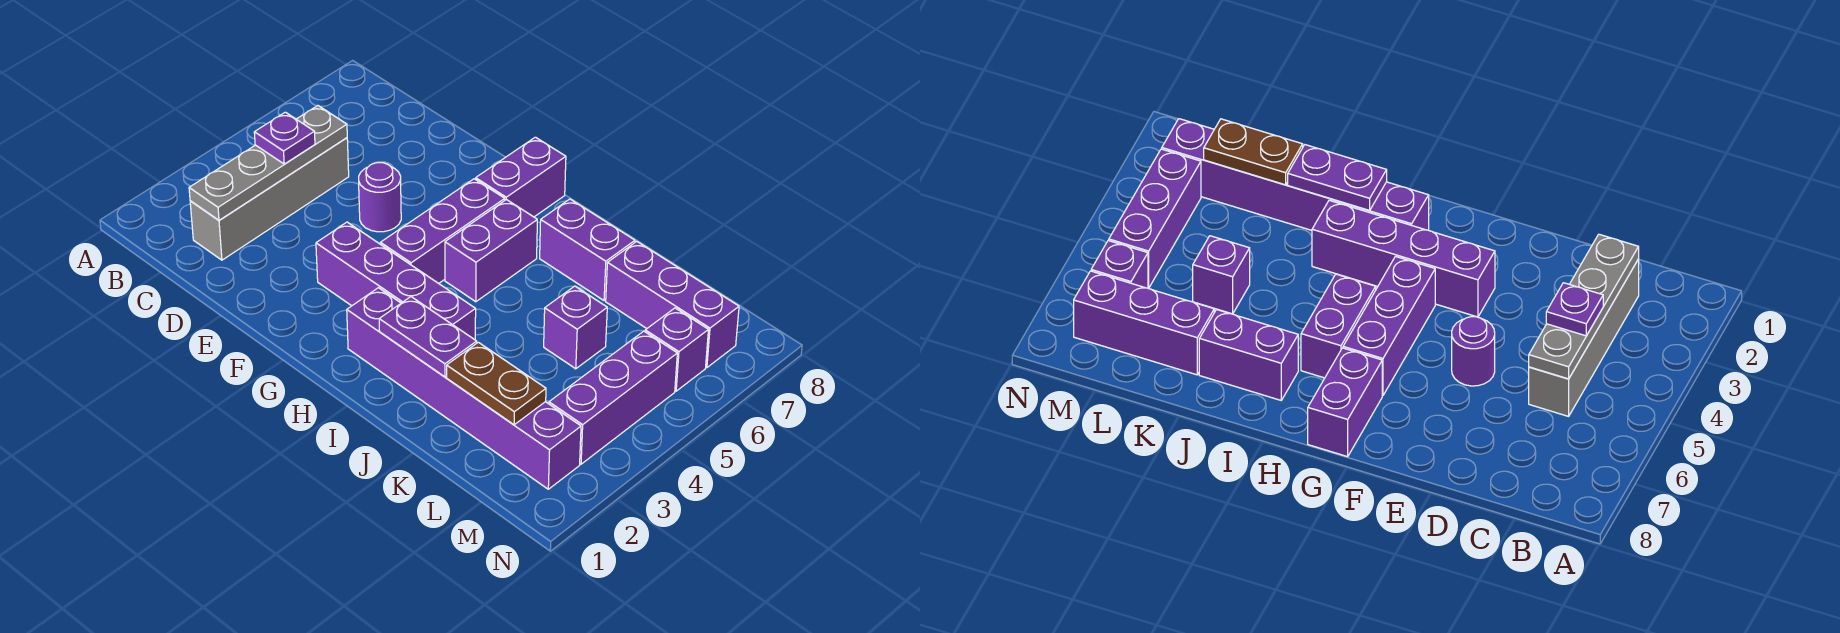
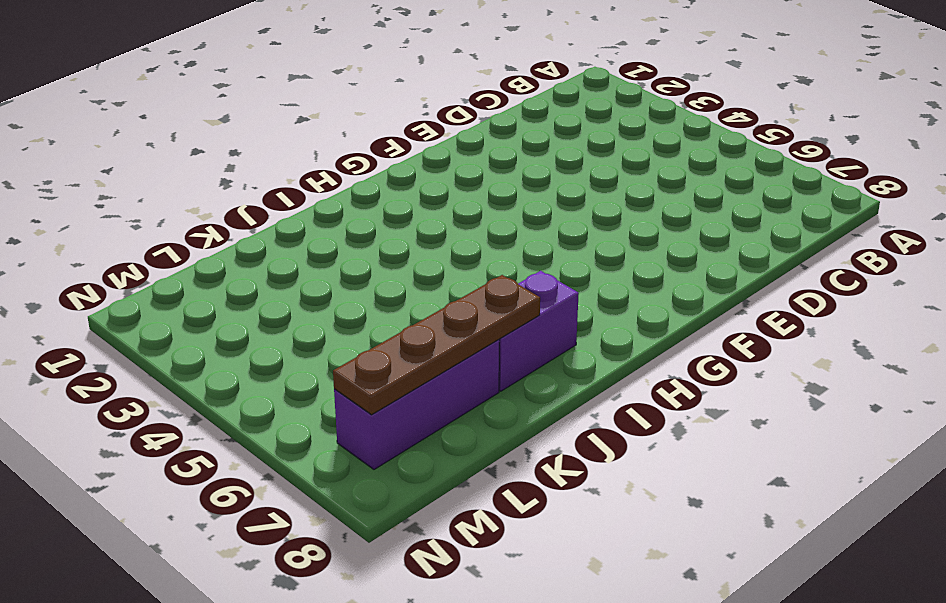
brown plate J7:M7 level 2 -> none
none -> grey brick C2:C5 level 1
none -> purple round brick E5 level 1
none -> purple brick F3:I3 level 1

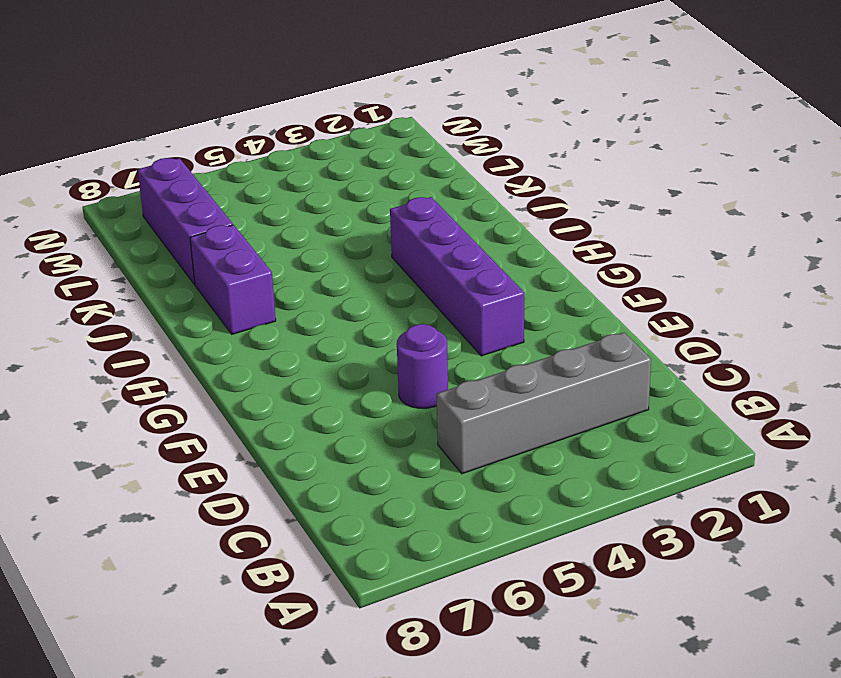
none -> purple brick G4:G6 level 1
none -> purple brick G7:G8 level 1
none -> purple brick H2:M2 level 1

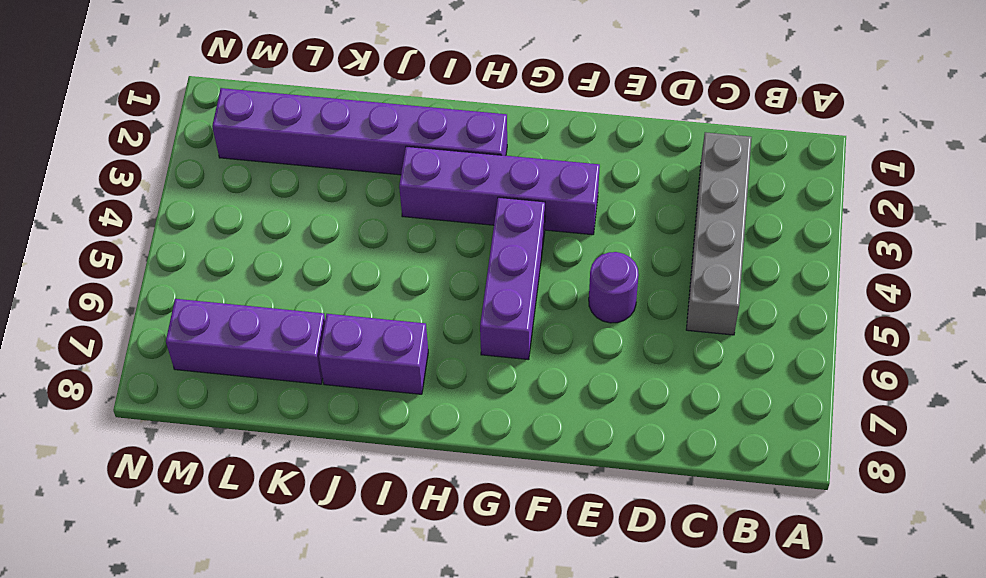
none -> purple brick G7:G8 level 1
none -> purple brick H5:H6 level 1
none -> purple brick K5 level 1

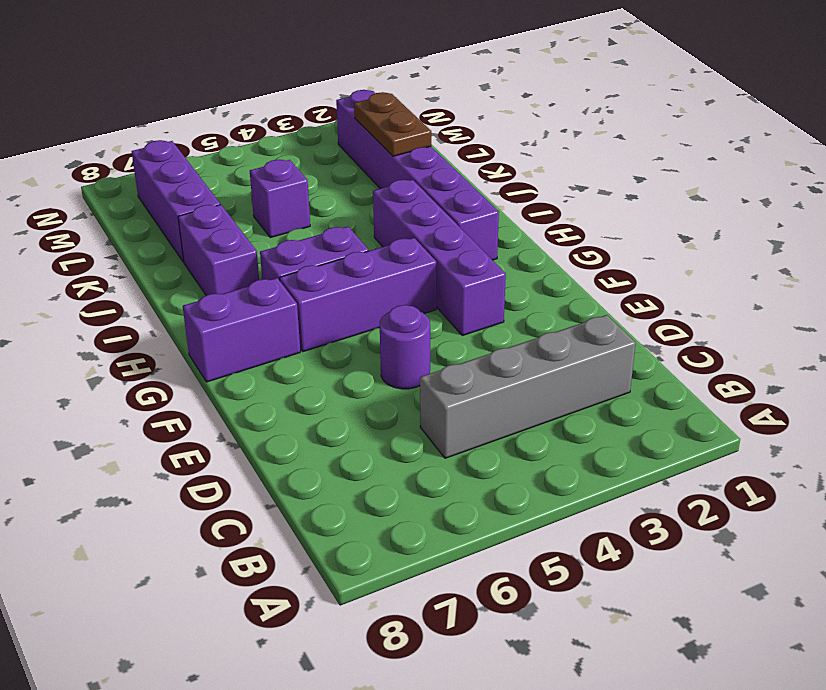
none -> purple brick M3:M5 level 1
none -> purple brick M6 level 1
none -> grey plate C2:C5 level 2

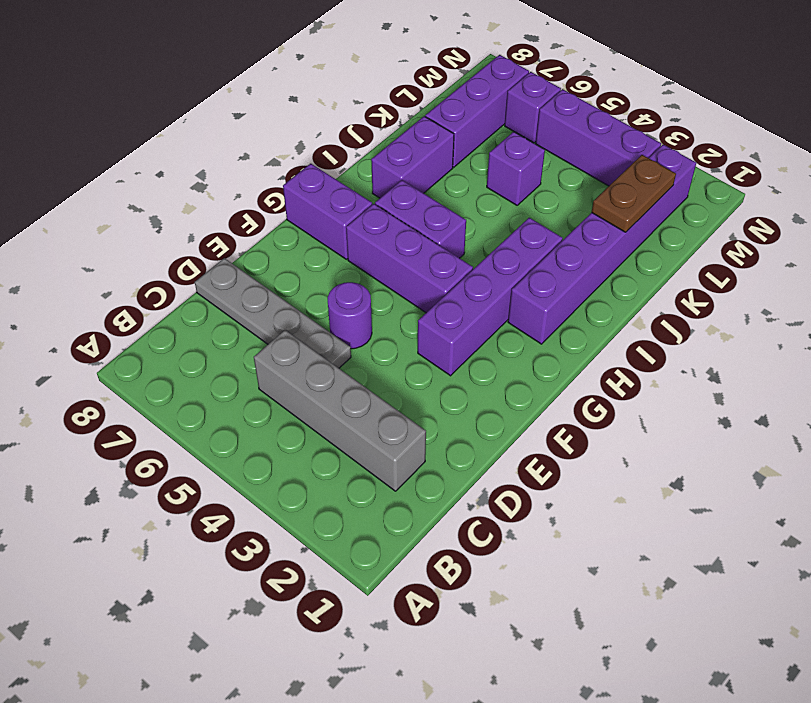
grey plate D5:D8 level 1 -> grey plate C2:C5 level 2
none -> purple plate I2:J2 level 2
none -> purple plate C4 level 3

